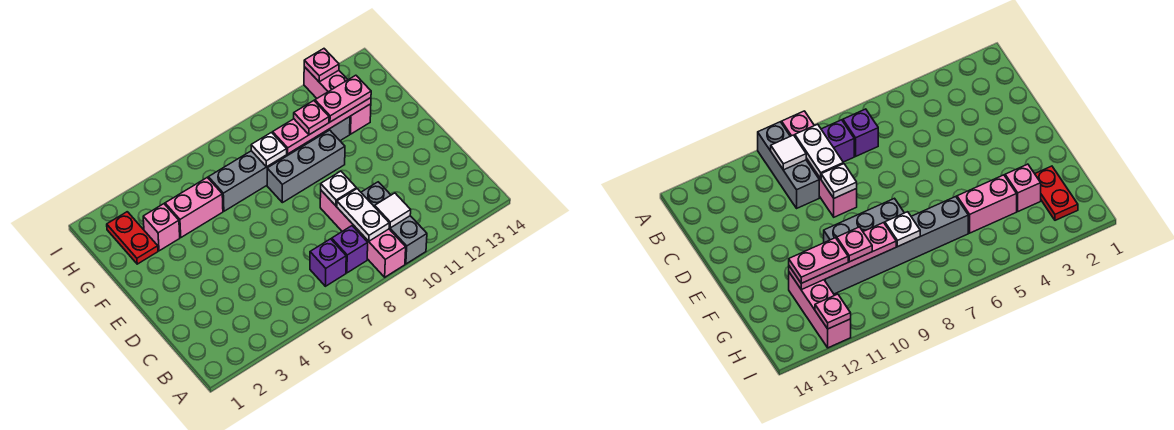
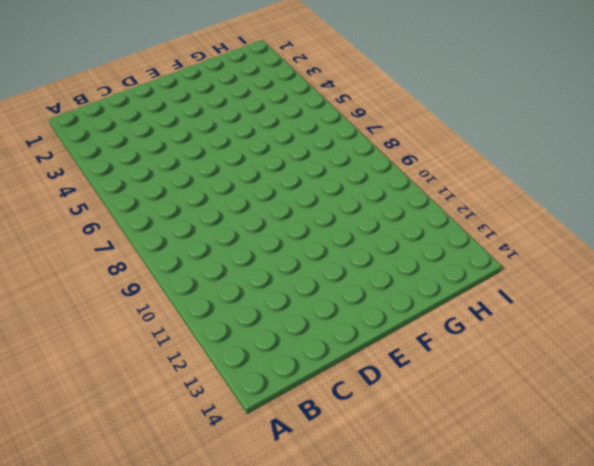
none -> pink brick A9:D9 level 1
none -> grey brick A10:C10 level 1
none -> purple brick B7 level 1

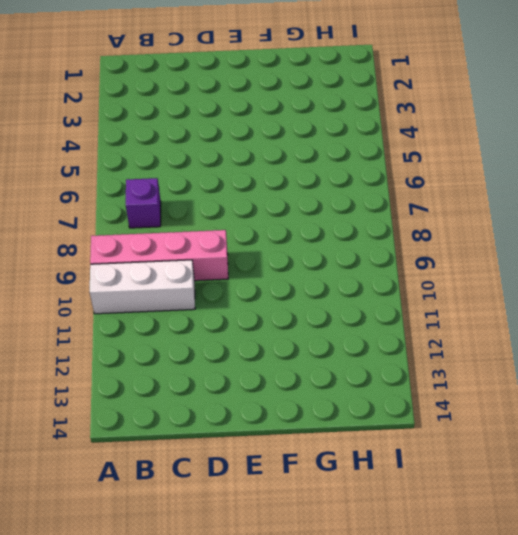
white brick A10:C10 level 1 -> grey brick A10:C10 level 1
none -> purple brick B8 level 1
none -> grey brick F8:F10 level 1
none -> red plate G2:H2 level 1

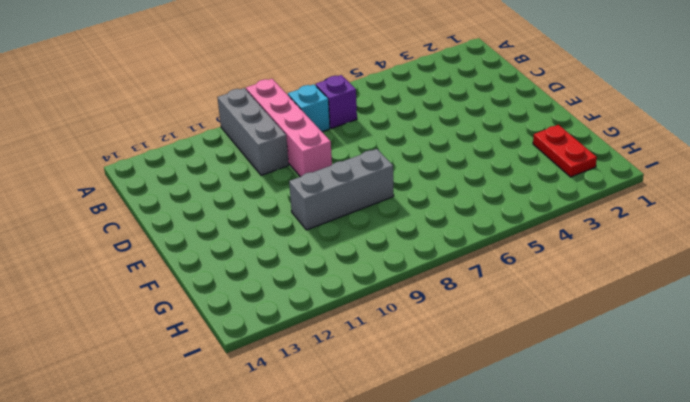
cyan brick B8 level 1 -> purple brick B8 level 1
none -> pink brick G3 level 1
none -> pink brick G4:G5 level 1
none -> grey brick G6:G11 level 1

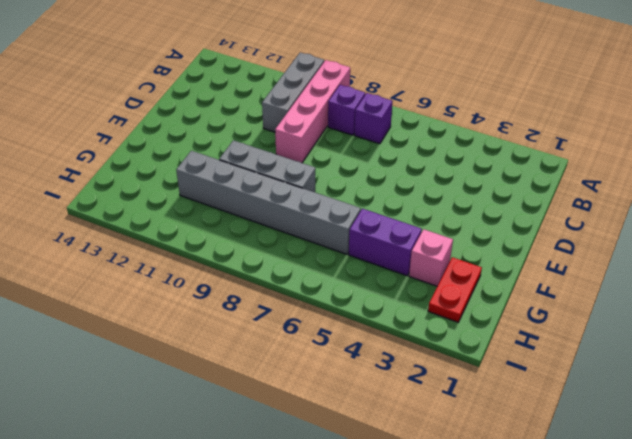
purple brick G4:G5 level 1 -> pink brick G4:G5 level 1
none -> pink brick G12:I12 level 1
none -> white plate B9:C9 level 2
none -> white tile B10 level 2

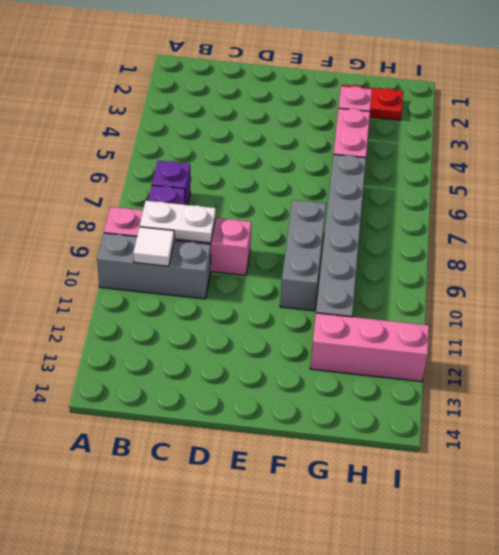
none -> white plate D9 level 2
none -> white plate G8 level 2
none -> pink plate G9:G12 level 2

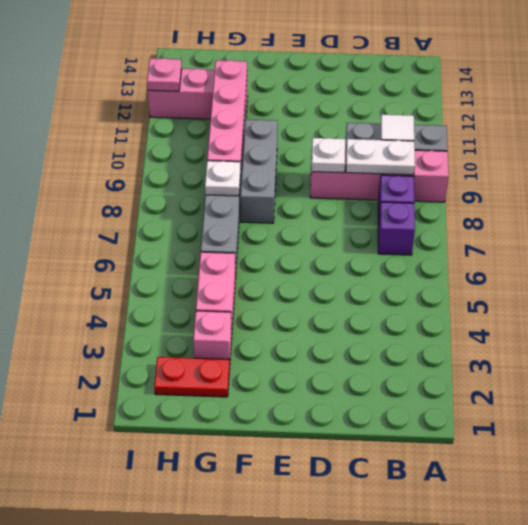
none -> pink plate G10 level 3
none -> pink plate G11:G12 level 3

